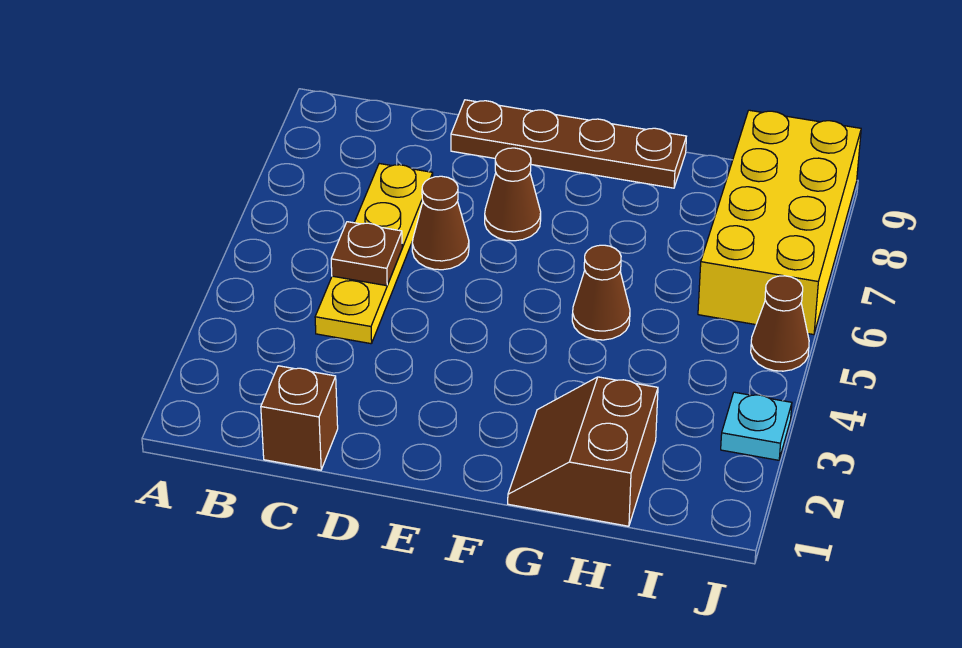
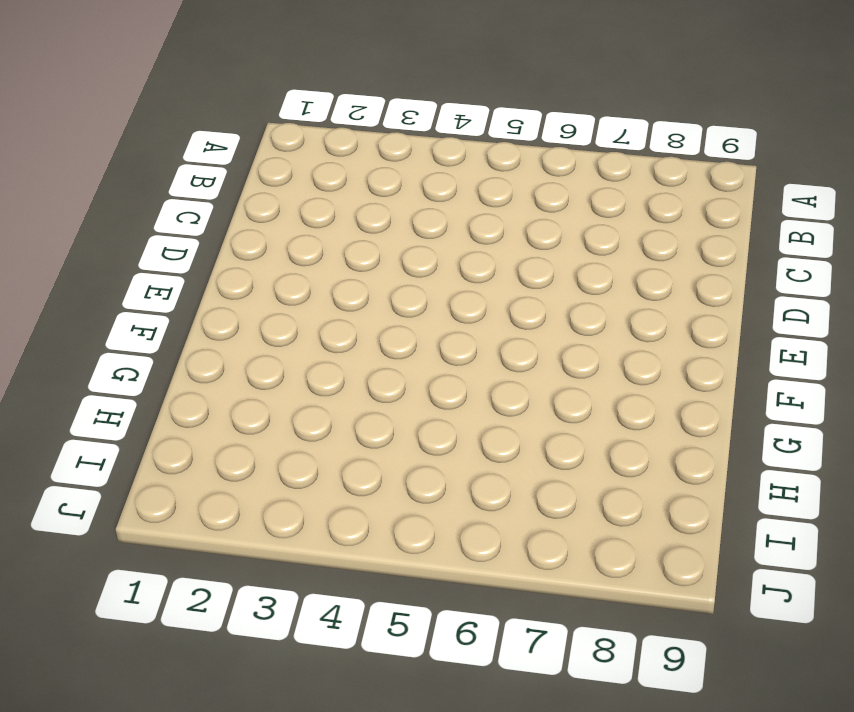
none -> brown brick C1 level 1
none -> yellow plate C4:C7 level 1

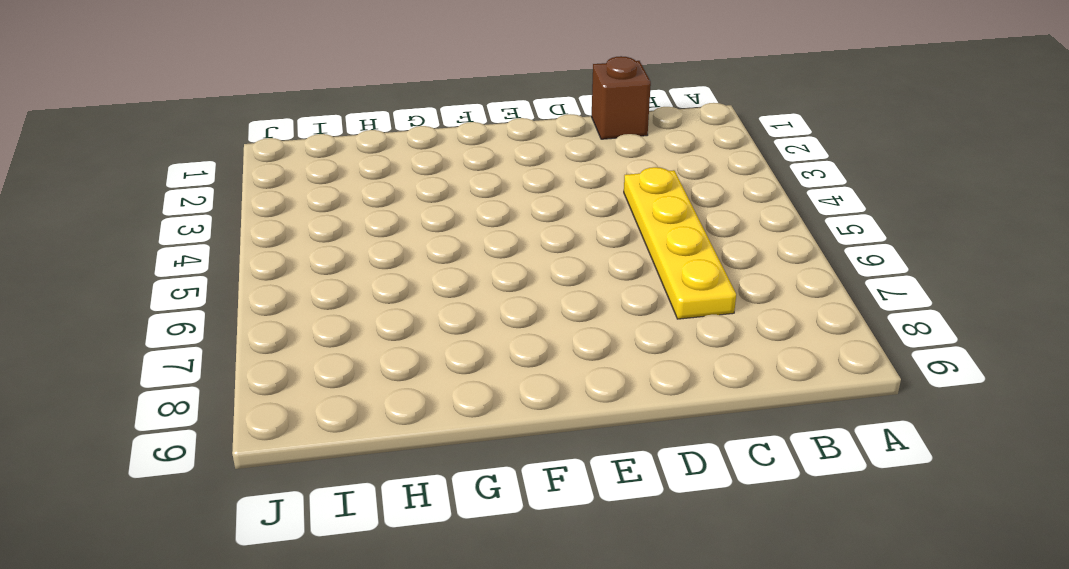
none -> brown cone D6 level 1
none -> brown plate D9:G9 level 1

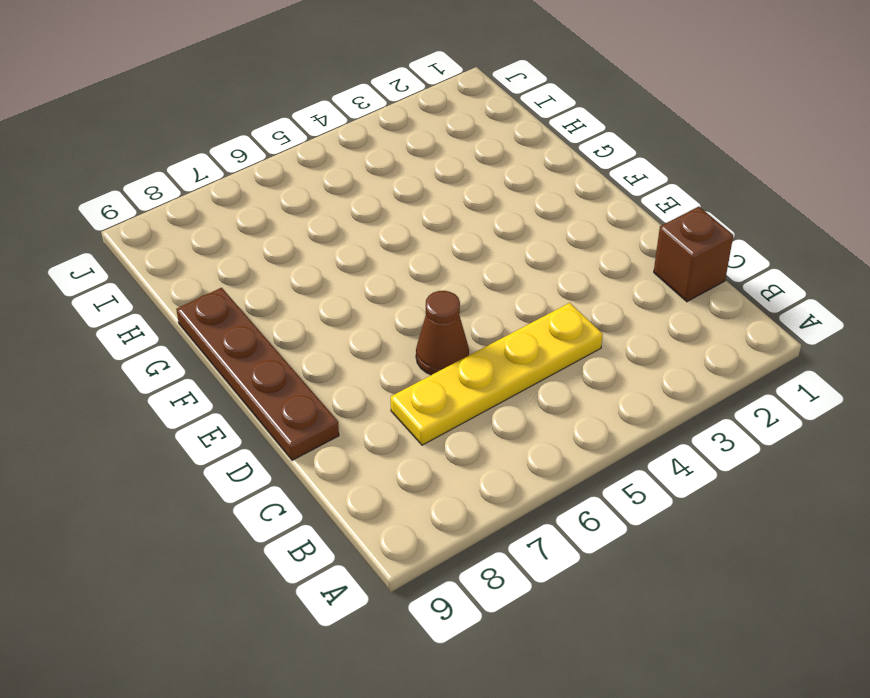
none -> brown cone E7 level 1
none -> brown slope G1:H2 level 1 top H

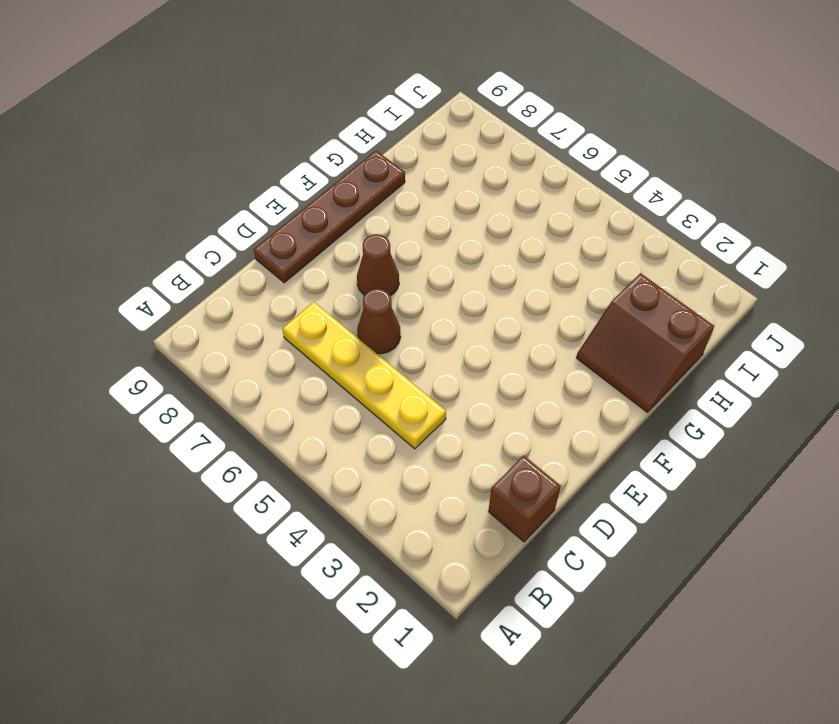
none -> brown cone G5 level 1
none -> yellow brick I6:J9 level 1

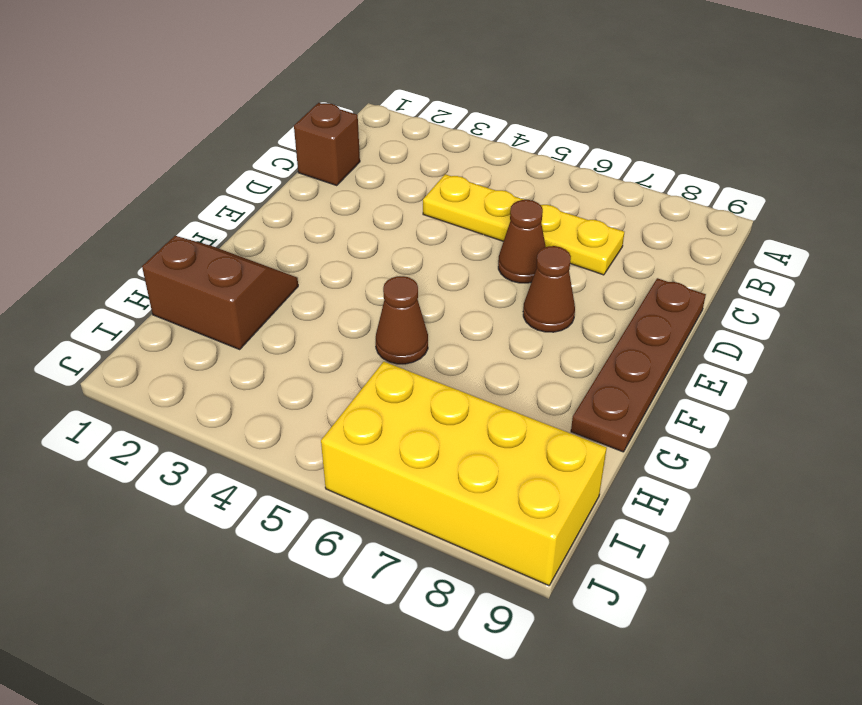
none -> cyan plate J3 level 1
none -> brown cone J5 level 1

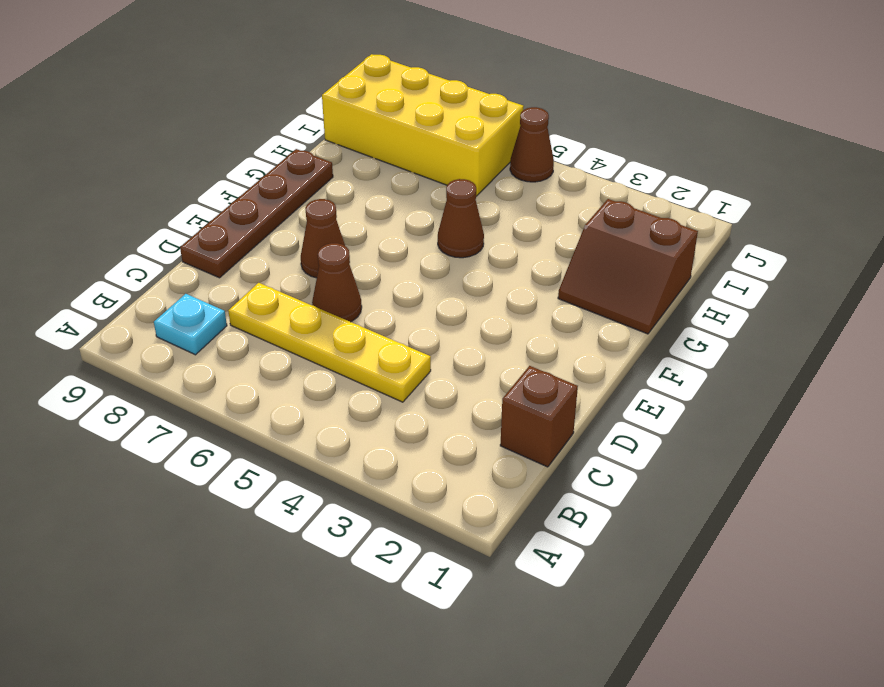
cyan plate B8 level 1 -> cyan plate J3 level 1
none -> brown plate C5 level 2

